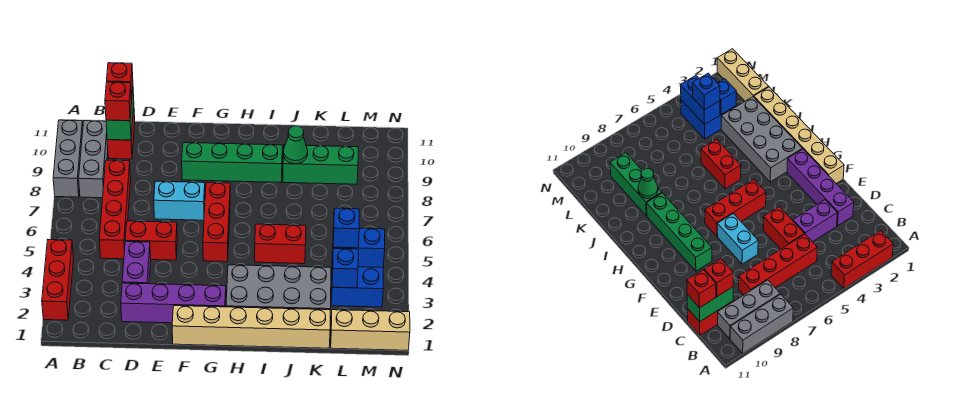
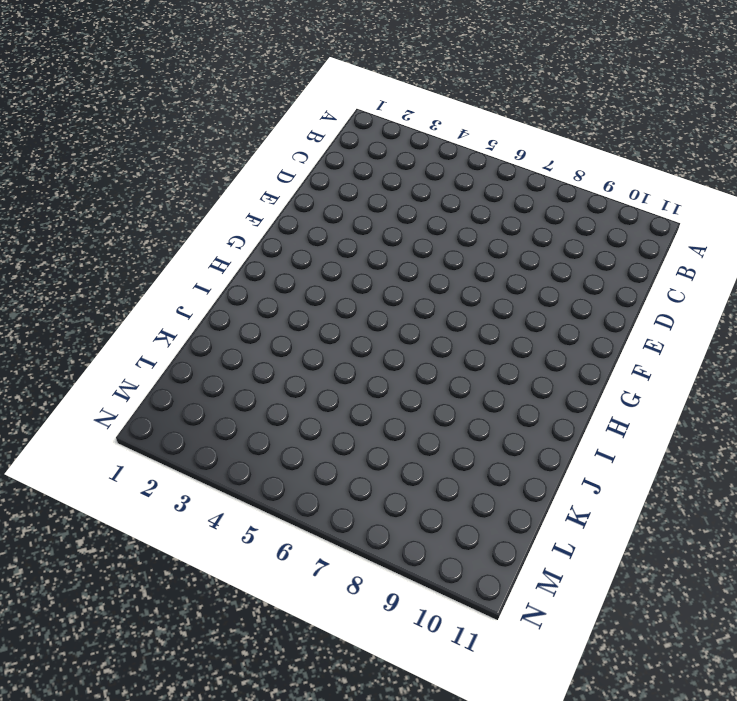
none -> red brick A2:A4 level 1
none -> grey brick A8:A10 level 1
none -> grey brick B8:B10 level 1

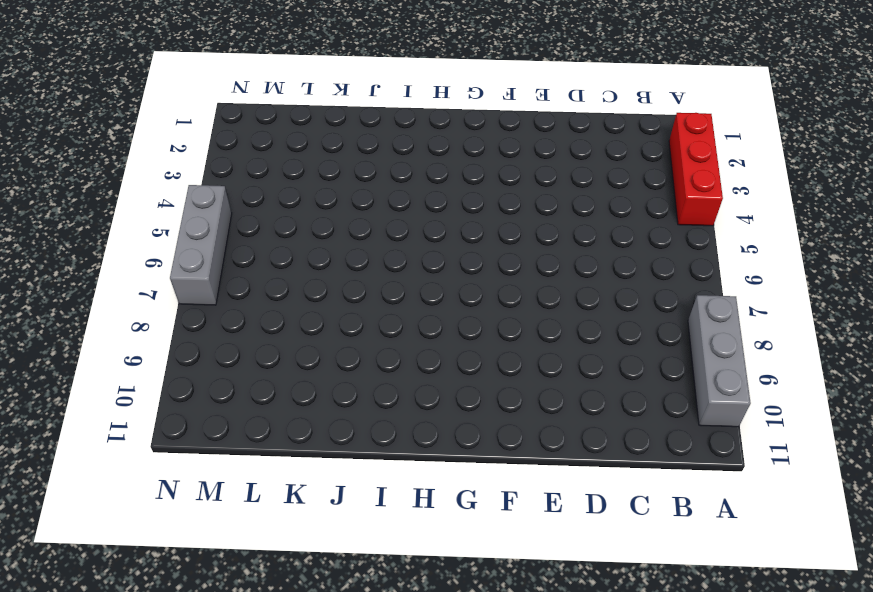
grey brick N5:N7 level 1 -> grey brick B8:B10 level 1
none -> red brick C5:C8 level 1
none -> red brick C10:C11 level 1
none -> purple brick D2:G2 level 1

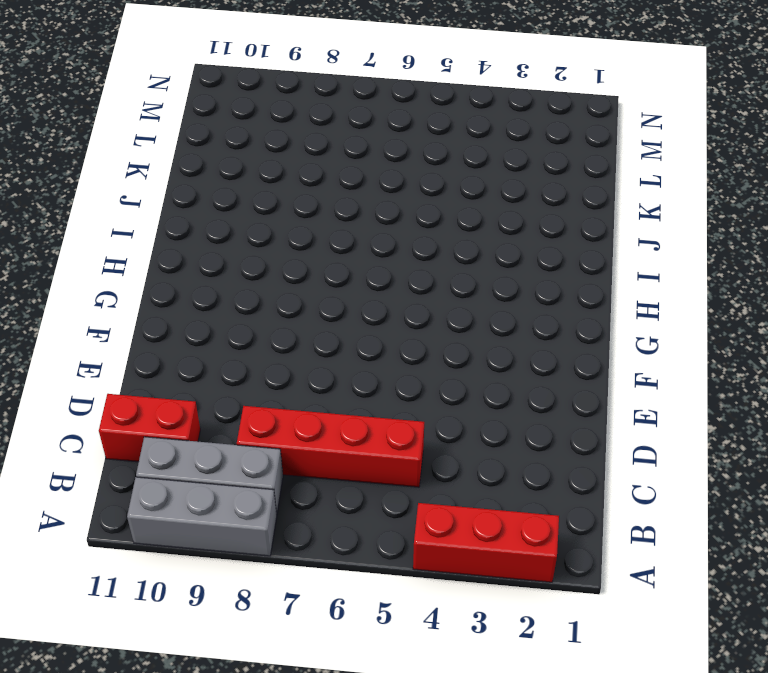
none -> purple brick D2:G2 level 1
none -> purple brick D3:D4 level 1
none -> red brick D5:E5 level 1

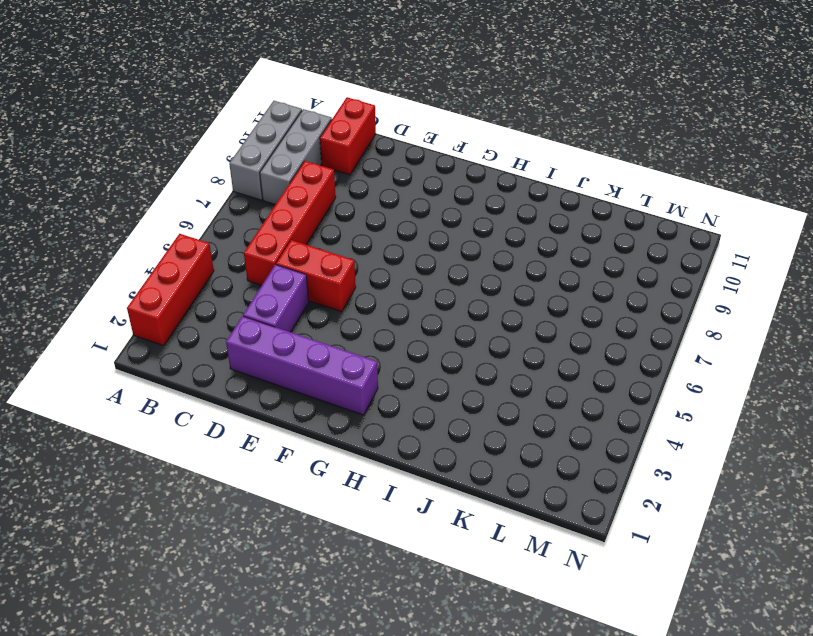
none -> cyan brick E7:F7 level 1
none -> tan brick F1:K1 level 1
none -> green brick F9:I9 level 1

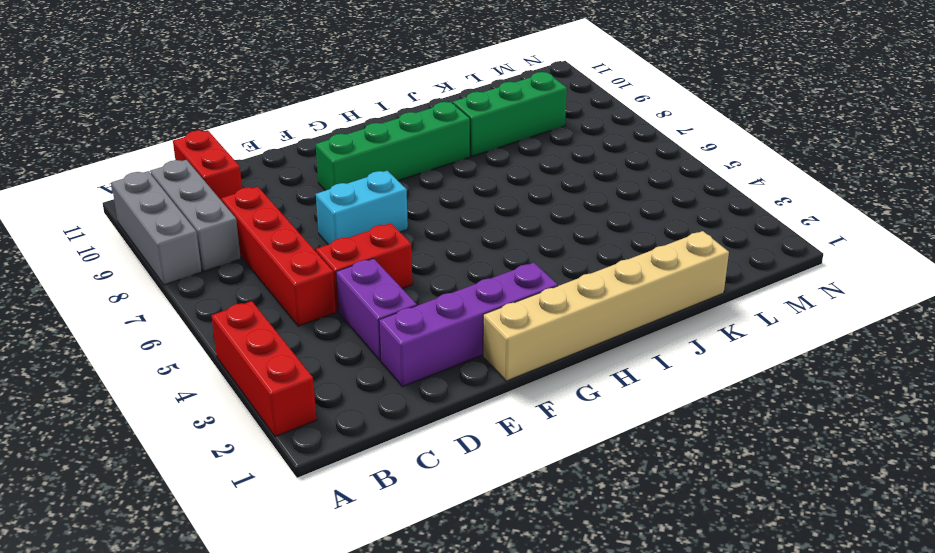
none -> red brick G5:G7 level 1
none -> grey brick H2:K3 level 1
none -> red brick I5:J5 level 1

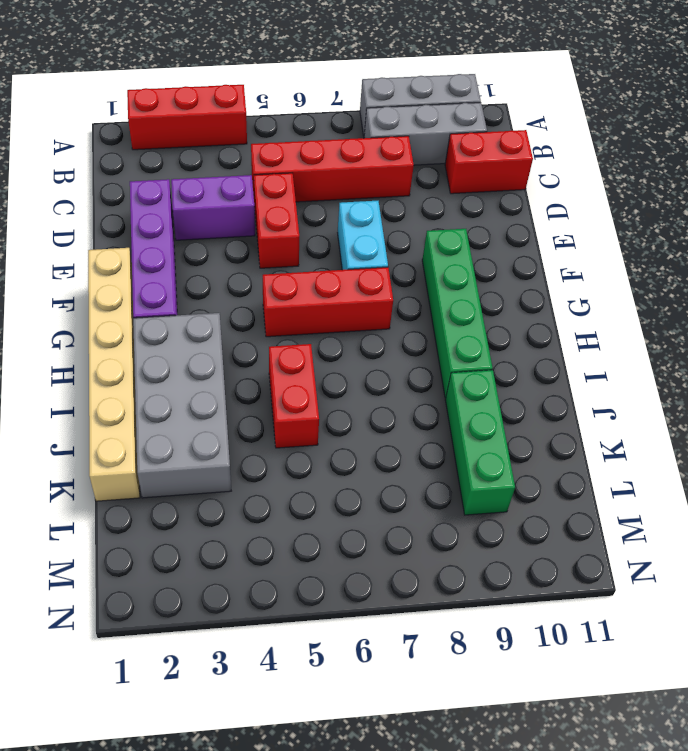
none -> tan brick L1:N1 level 1
none -> blue brick L3:M4 level 1
none -> green brick C10:C11 level 2

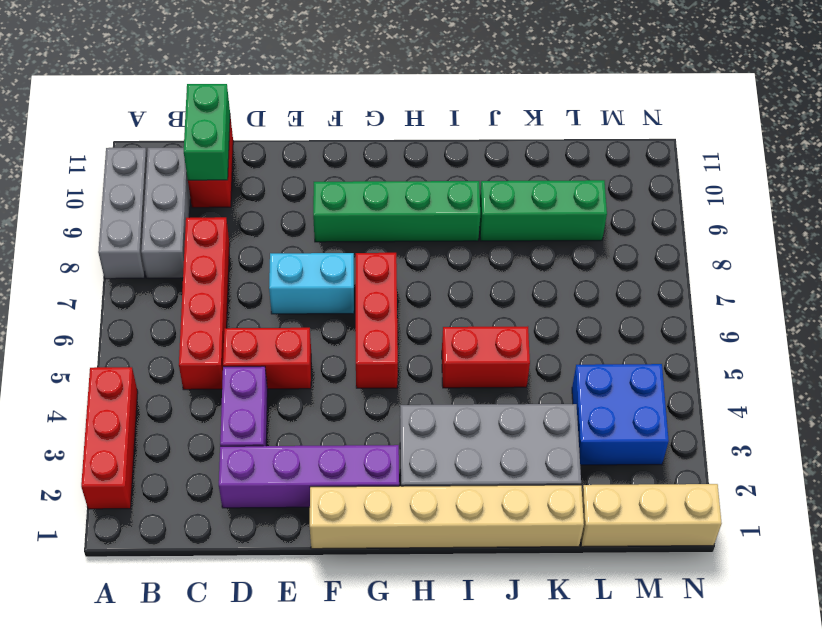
none -> green cone J9 level 2
none -> blue brick L3 level 2
none -> blue brick L4:M4 level 2

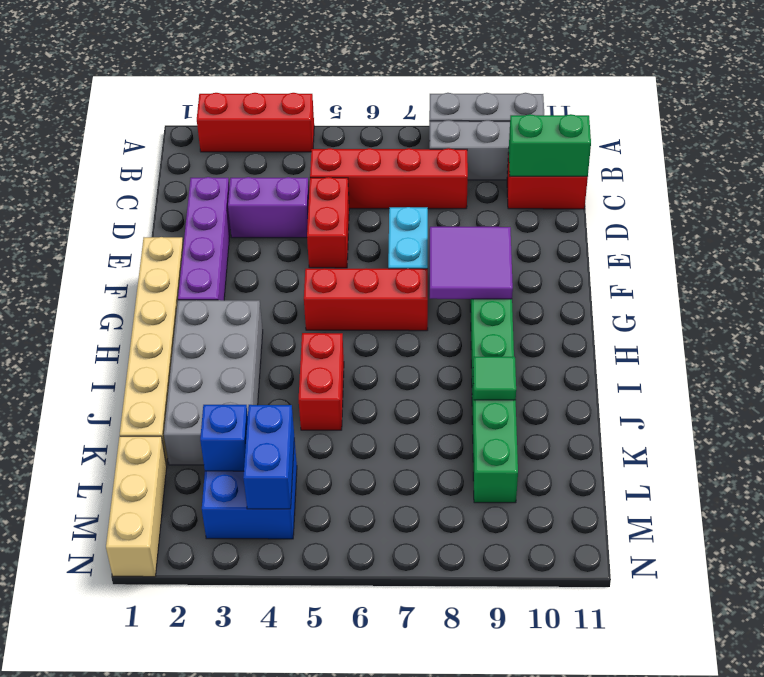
purple tile F8:G9 level 2 -> none
green tile J9 level 2 -> green cone J9 level 2
none -> red brick C10 level 3
none -> red brick C11 level 3
none -> blue brick L4 level 3

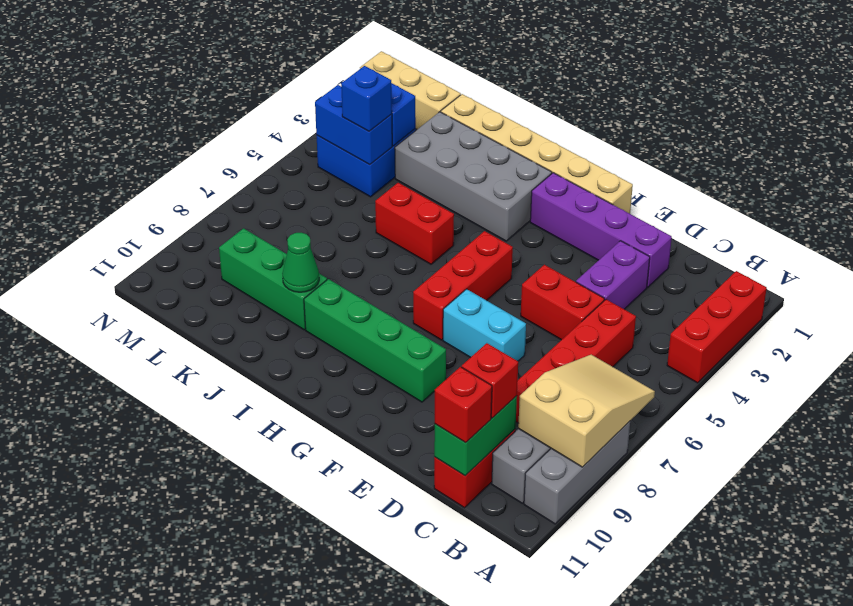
tan slope A7:B9 level 2 top 9 -> none

